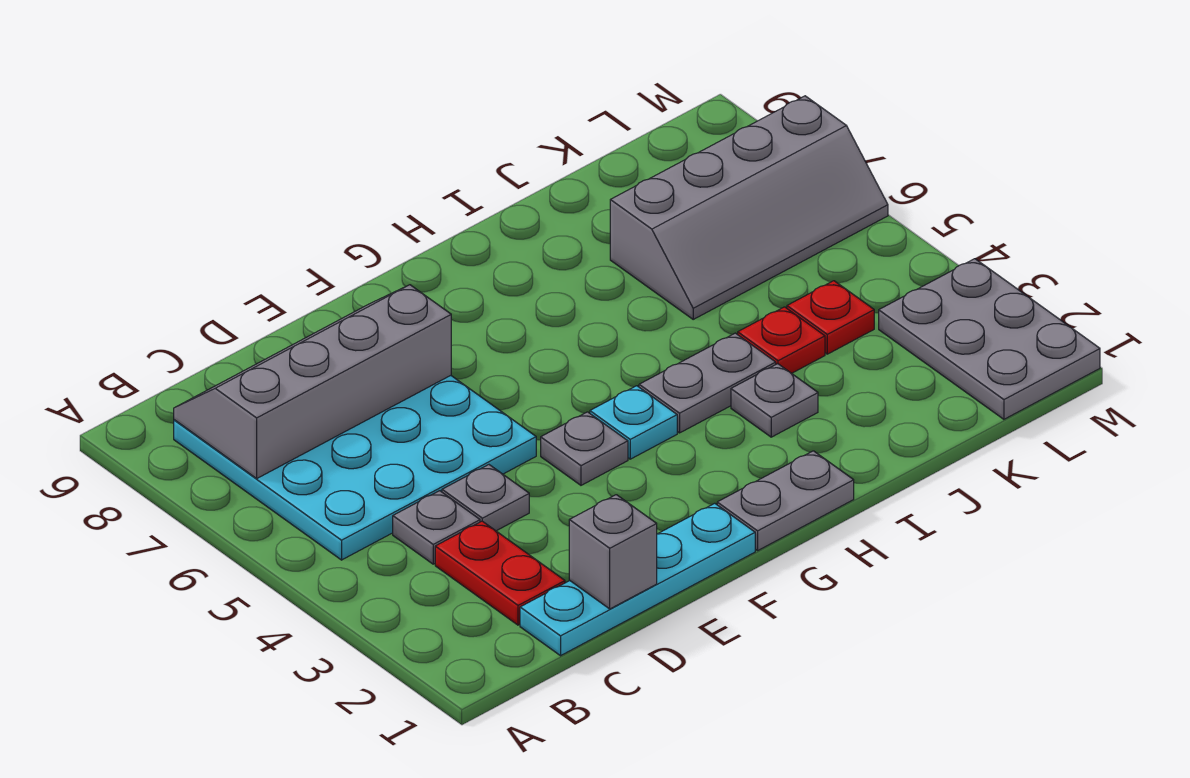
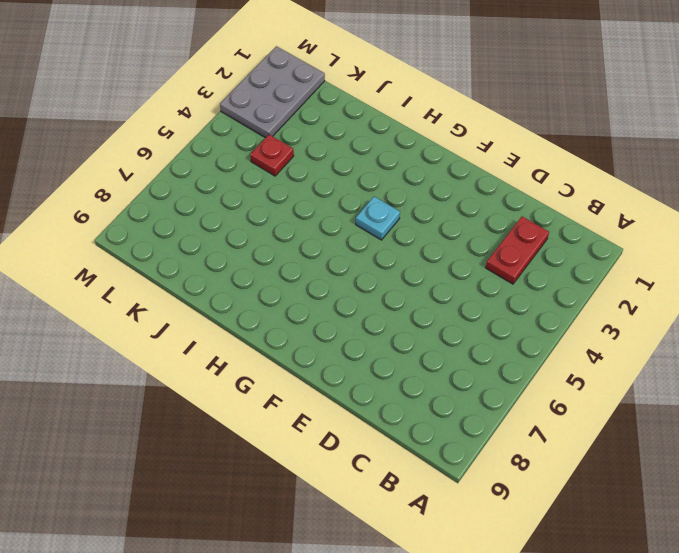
none -> cyan plate B5:E8 level 1
none -> cyan plate C1:F1 level 1
none -> grey plate C4 level 1

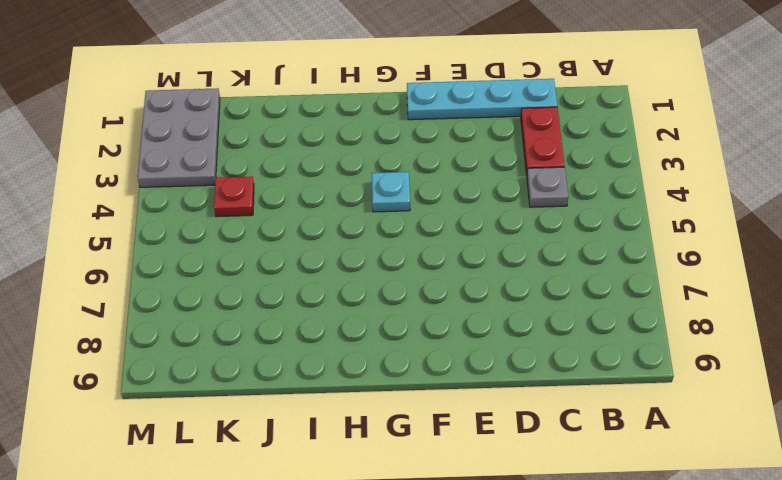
none -> cyan plate B5:E8 level 1
none -> grey plate D4 level 1
none -> grey plate F4 level 1

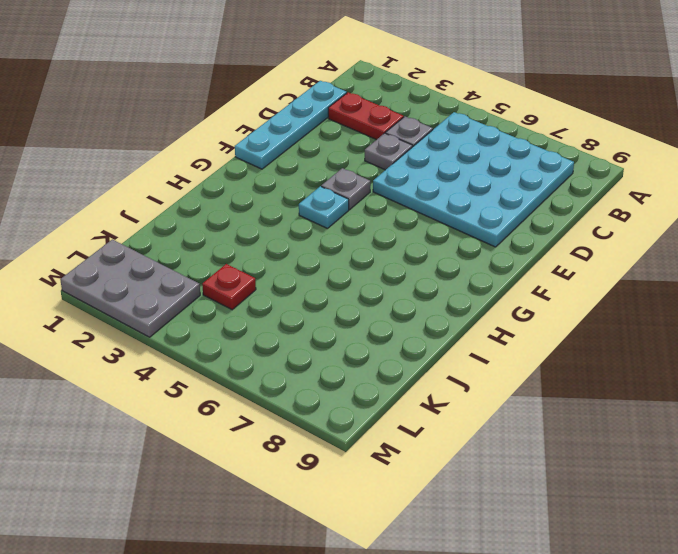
none -> grey plate G1:H1 level 1
none -> grey plate H4:I4 level 1
none -> grey plate I3 level 1

